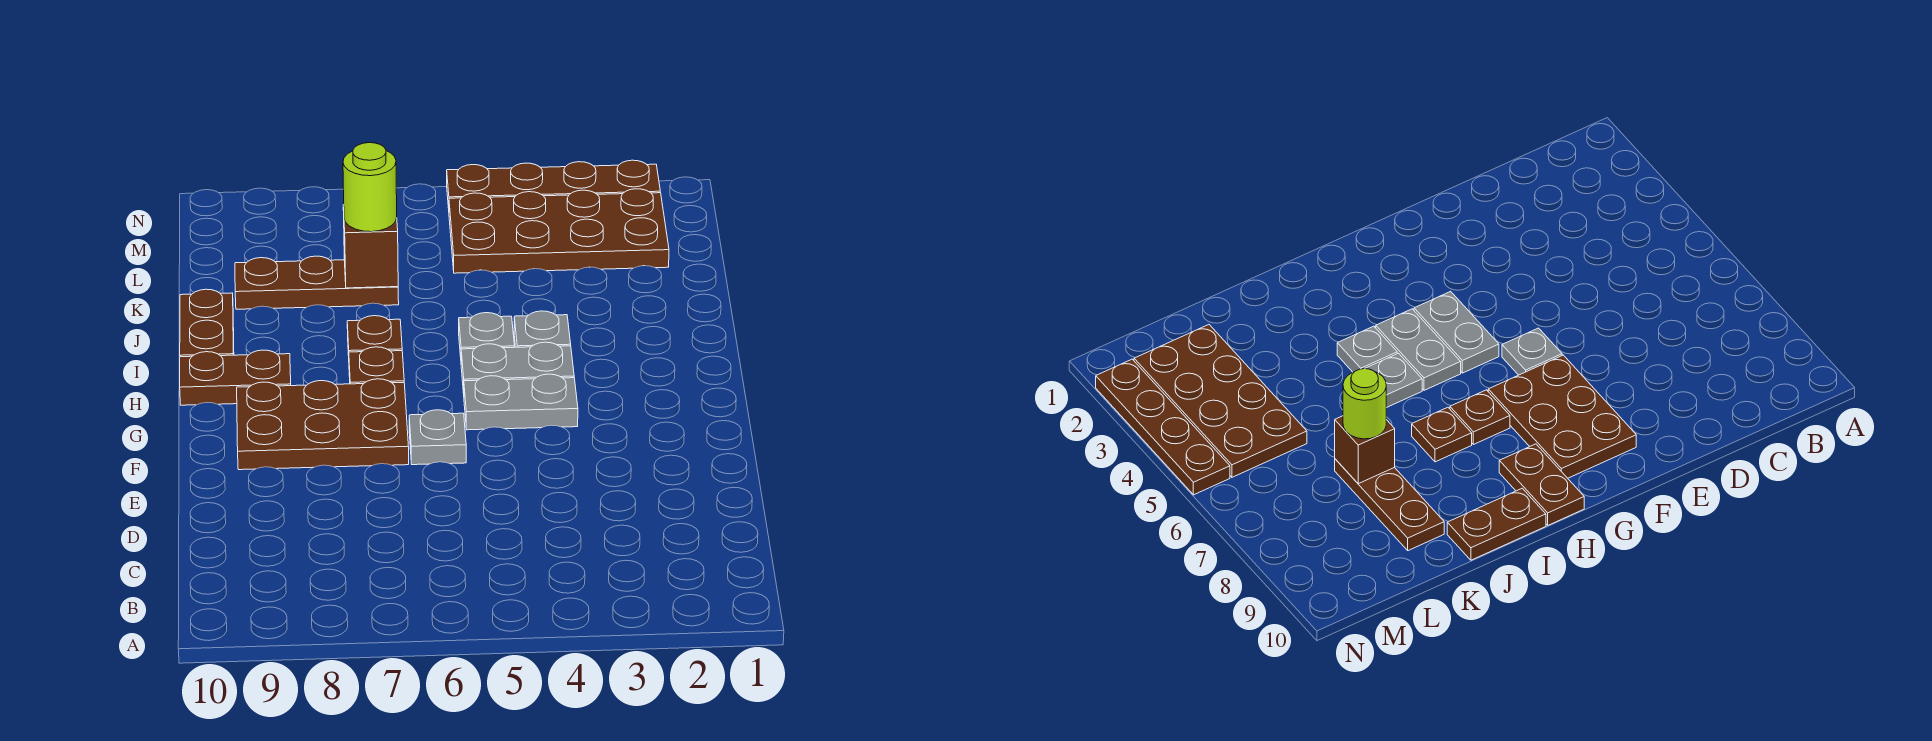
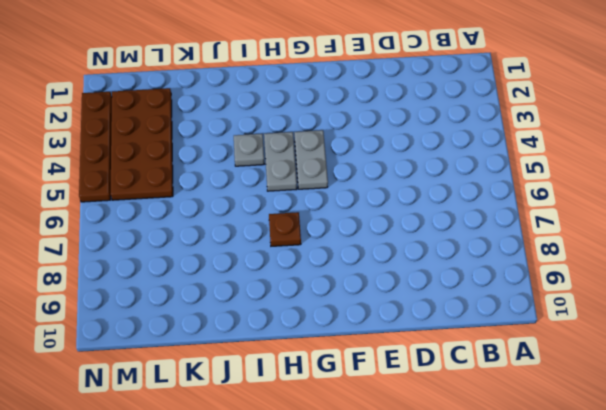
none -> grey plate F6 level 1
none -> brown plate F7:G9 level 1
none -> brown plate H9:H10 level 1

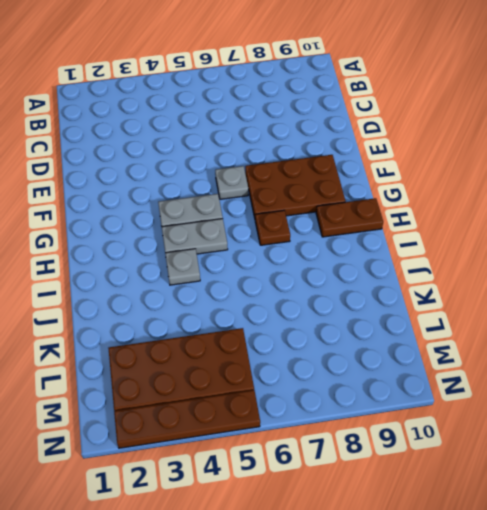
none -> grey plate I5 level 1
none -> brown plate I7 level 1
none -> brown plate I10:J10 level 1

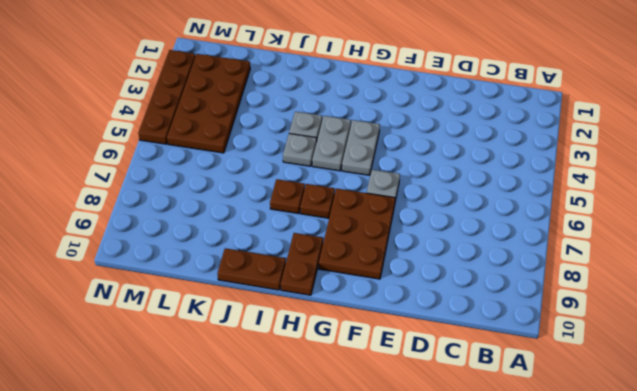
none -> brown plate K7:K9 level 1
none -> brown brick K7 level 2
none -> lime round brick K7 level 3

